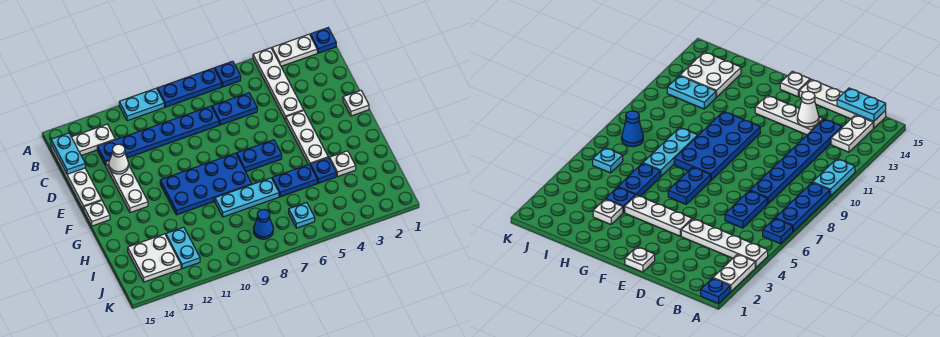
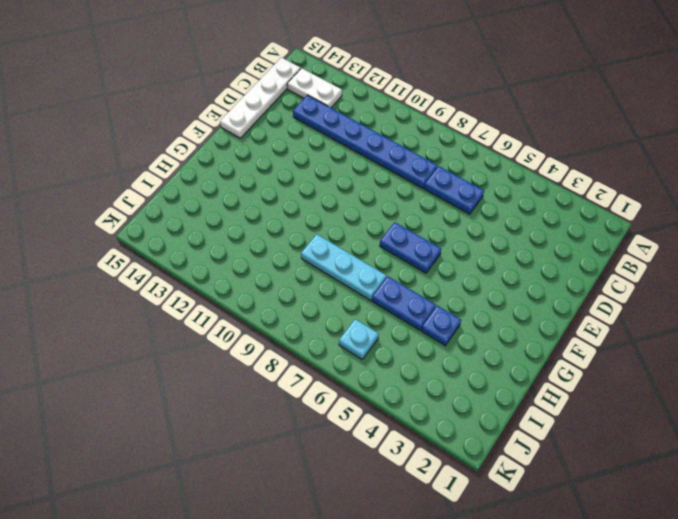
none -> blue plate A1 level 1
none -> white plate A2:A3 level 1
none -> white plate A4:D4 level 1

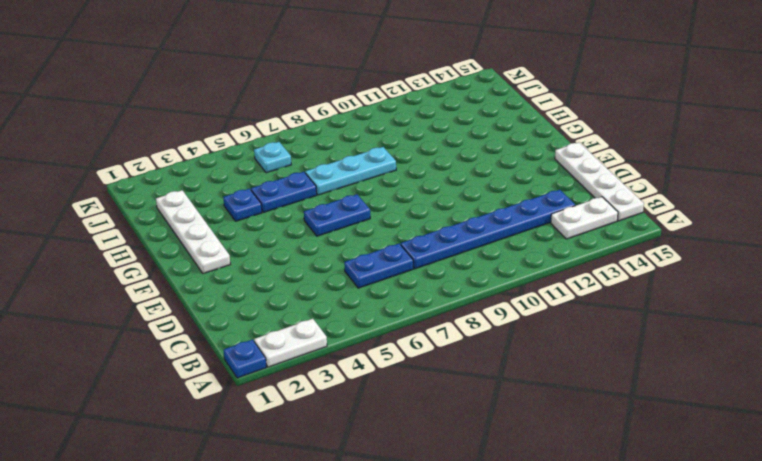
white plate F2:I2 level 1 -> white plate A4:D4 level 1
none -> blue plate A6 level 1
none -> blue plate A7:A9 level 1
none -> cyan plate A10:A11 level 1

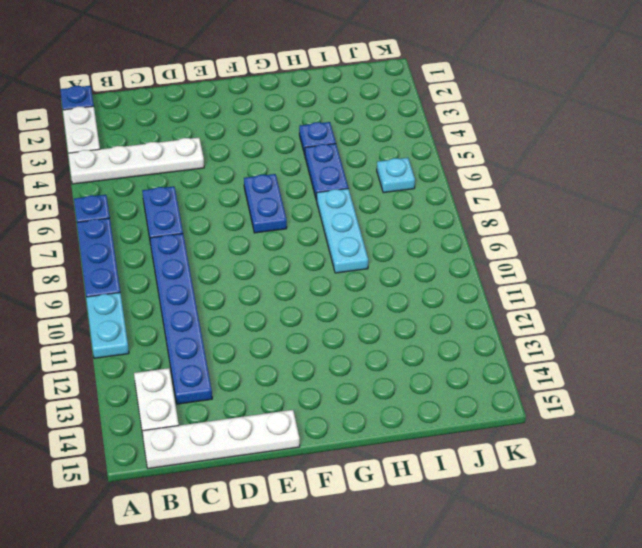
none -> white plate D13:F13 level 1
none -> white plate E1 level 1
none -> white plate E4:G4 level 1

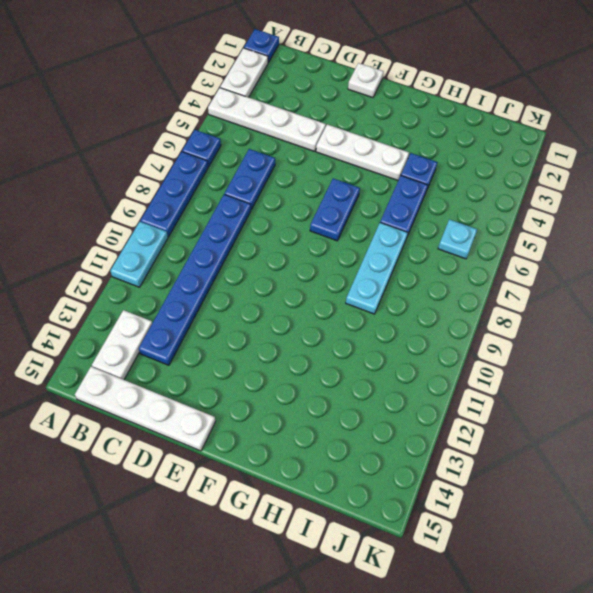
none -> white plate D13:F13 level 1
none -> blue plate F8:G11 level 1
none -> white plate F15 level 1

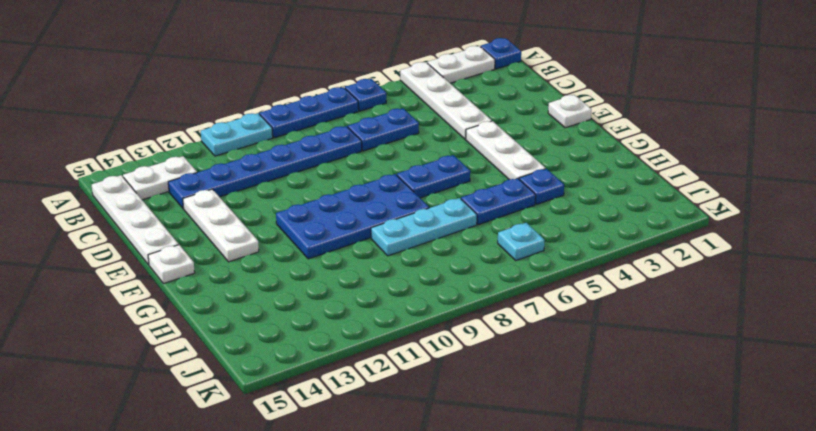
none -> white plate H3 level 1
none -> cyan plate I12:J12 level 1
none -> white plate I13:J14 level 1

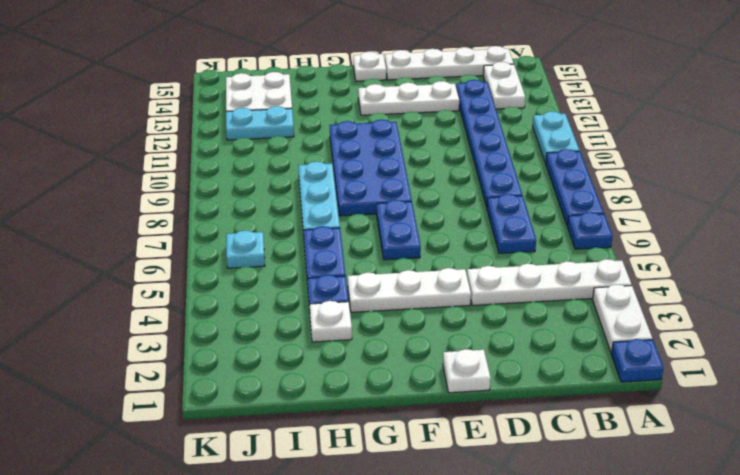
none -> blue cone J8 level 1
none -> cyan plate B15:C15 level 2
none -> white cone D13 level 2

